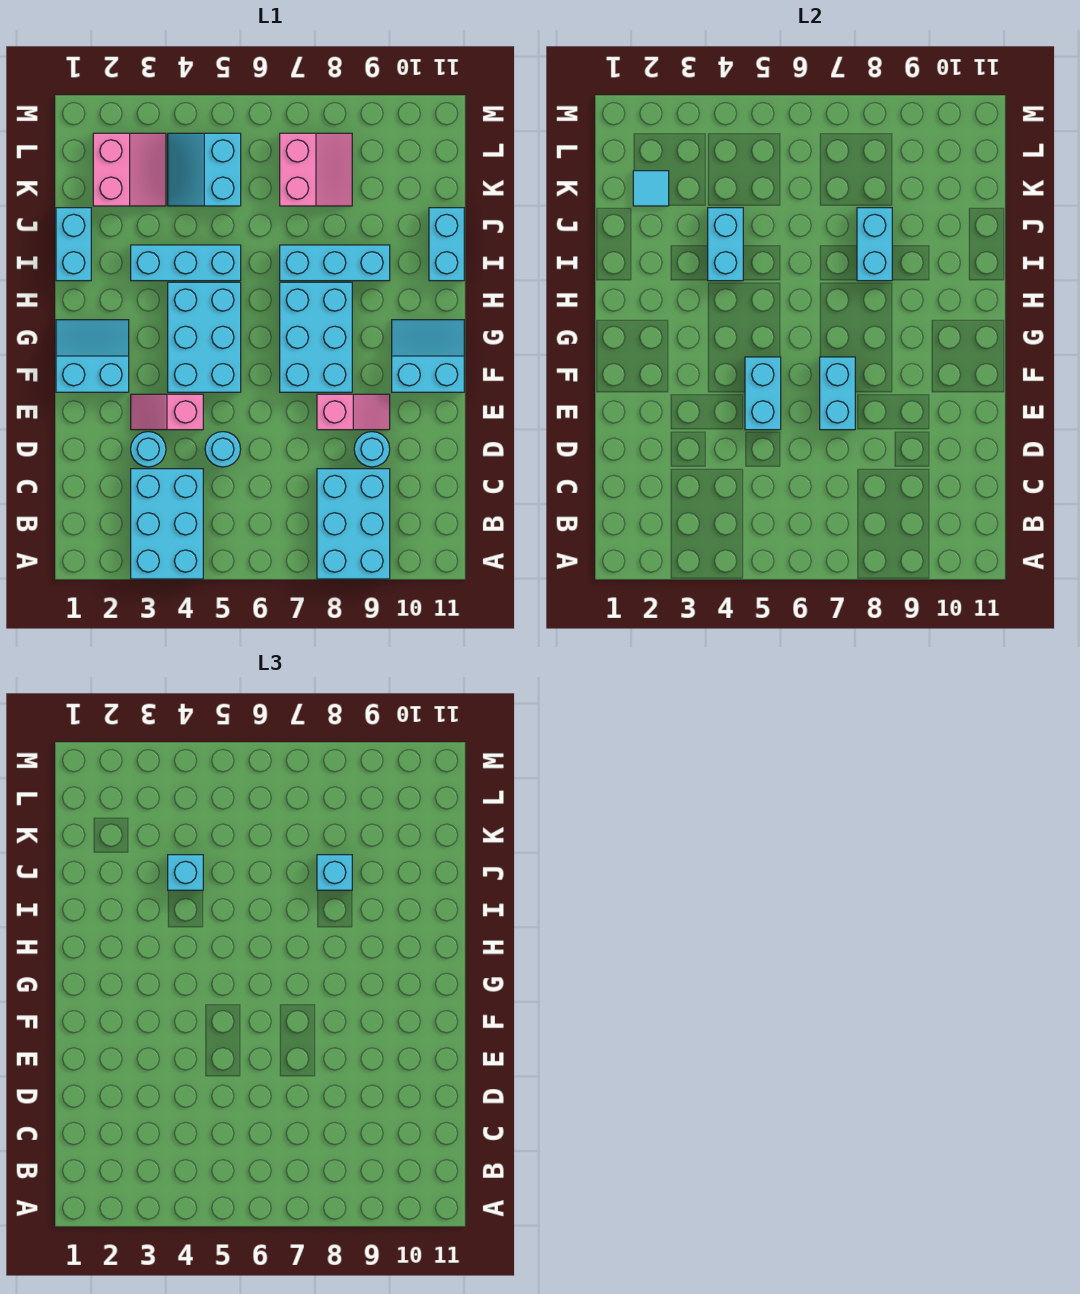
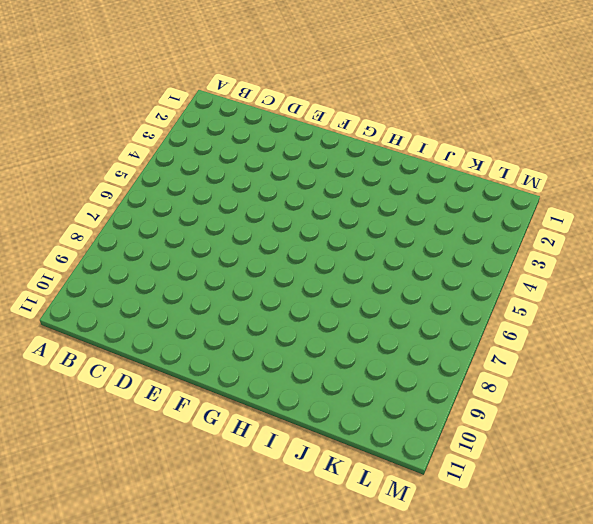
none -> cyan brick A3:C4 level 1
none -> cyan brick A8:C9 level 1
none -> cyan round brick D3 level 1

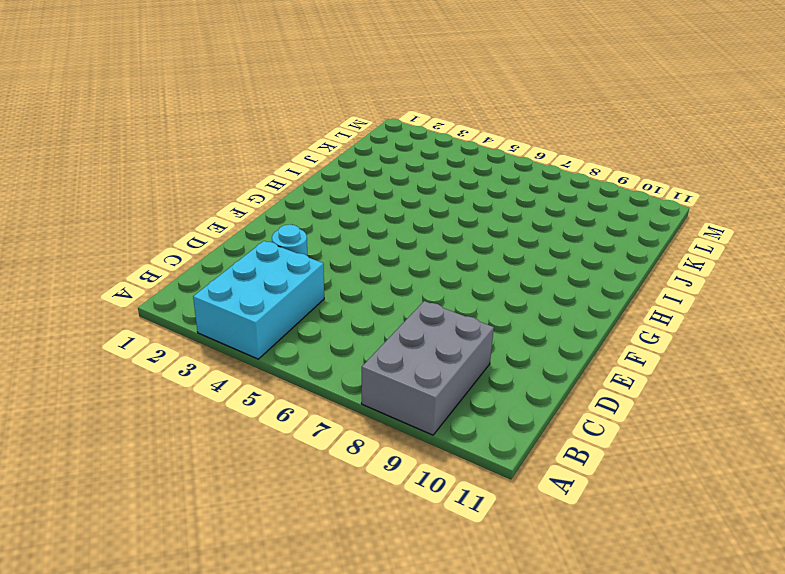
grey brick A8:C9 level 1 -> cyan brick A8:C9 level 1
none -> cyan round brick D5 level 1
none -> cyan round brick D9 level 1
none -> pink slope E3:E4 level 1 top 4

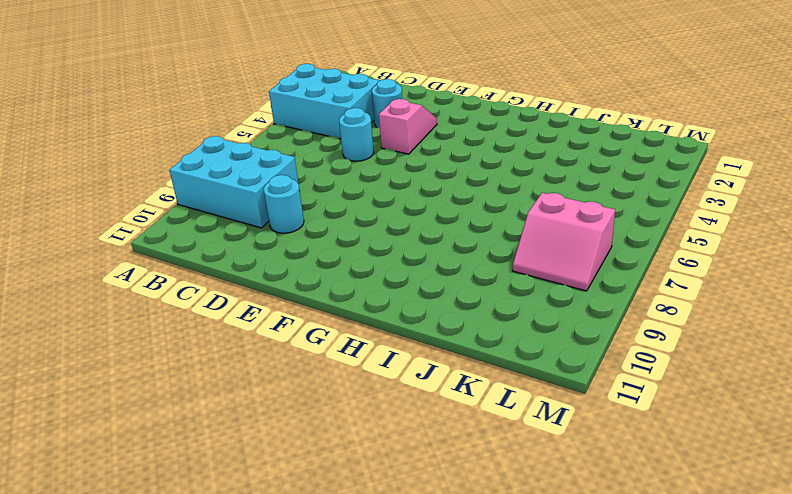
none -> pink slope E8:E9 level 1 top 8
none -> cyan slope F1:G2 level 1 top F
none -> cyan brick F4:H5 level 1

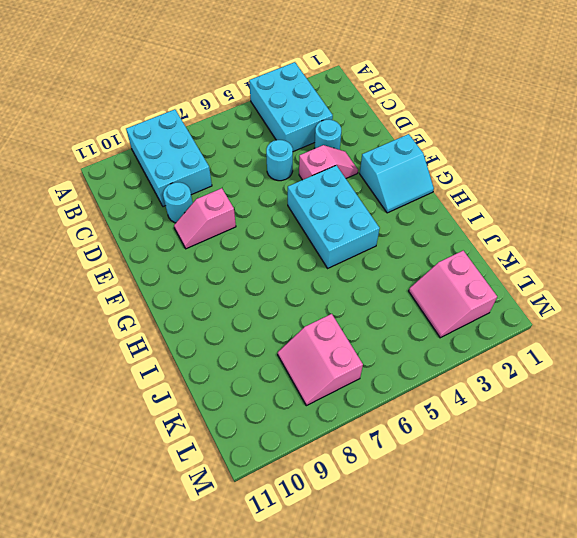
none -> cyan brick F7:H8 level 1
none -> cyan slope F10:G11 level 1 top F
none -> cyan brick I1:J1 level 1

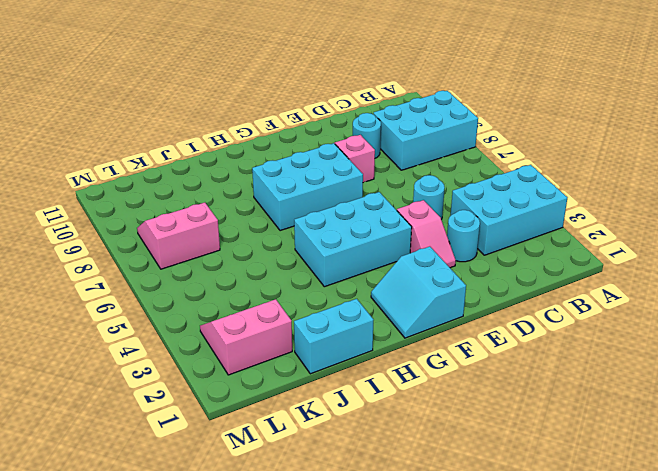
none -> cyan slope F10:G11 level 1 top F
none -> cyan brick I3:I5 level 1
none -> cyan brick I7:I9 level 1

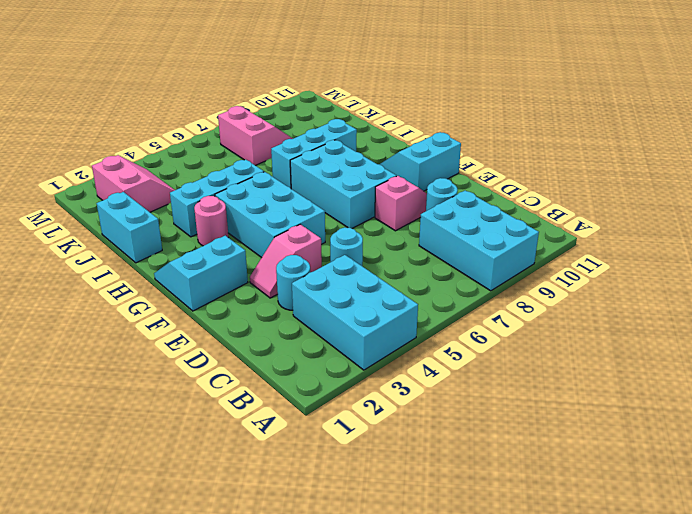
pink round brick H3 level 1 -> none
none -> cyan brick I11:J11 level 1
none -> cyan slope K4:L5 level 1 top 5
none -> cyan brick E5:F5 level 2

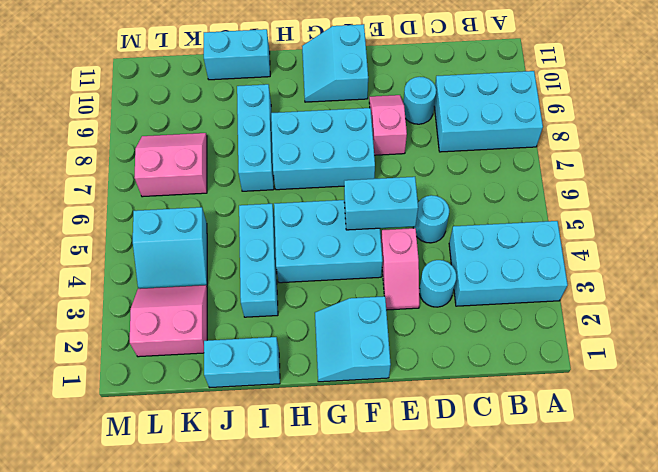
none -> cyan brick E7:F7 level 2
none -> cyan brick I4:J4 level 2
none -> cyan brick I8:J8 level 2

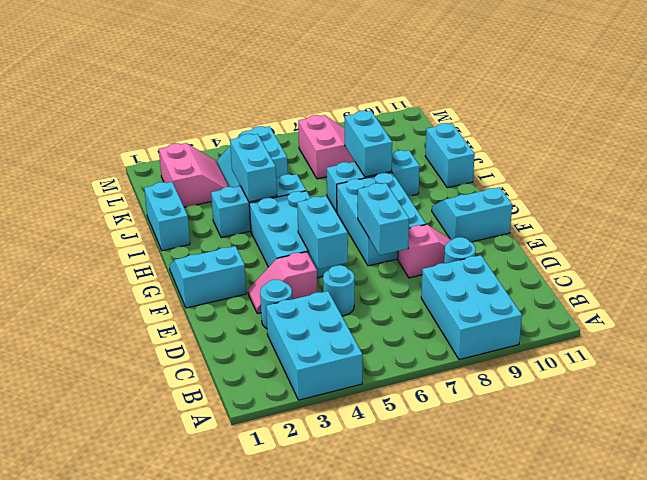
none -> cyan tile K2 level 2
none -> cyan brick J4 level 3
none -> cyan brick J8 level 3

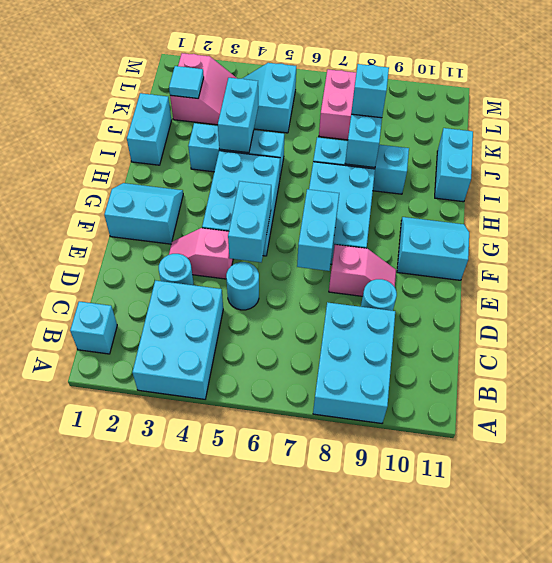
cyan brick B1 level 1 -> cyan brick J4 level 3

